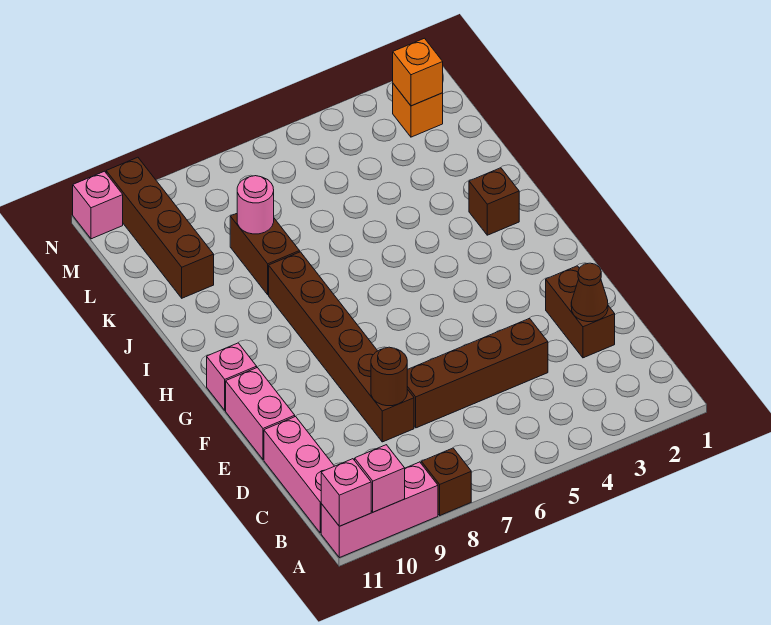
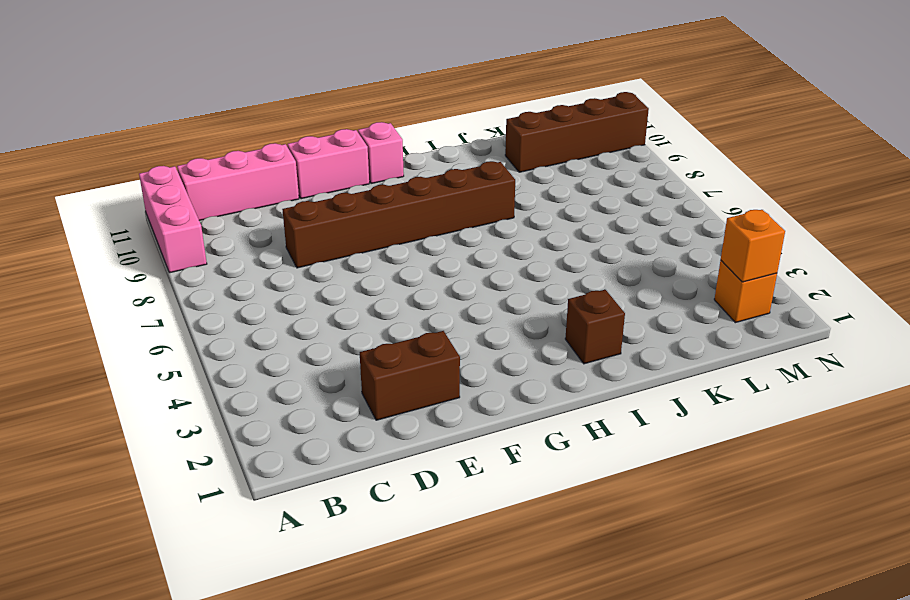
none -> brown brick A8 level 1
none -> brown brick D4:D7 level 1
none -> brown brick J8:K8 level 1

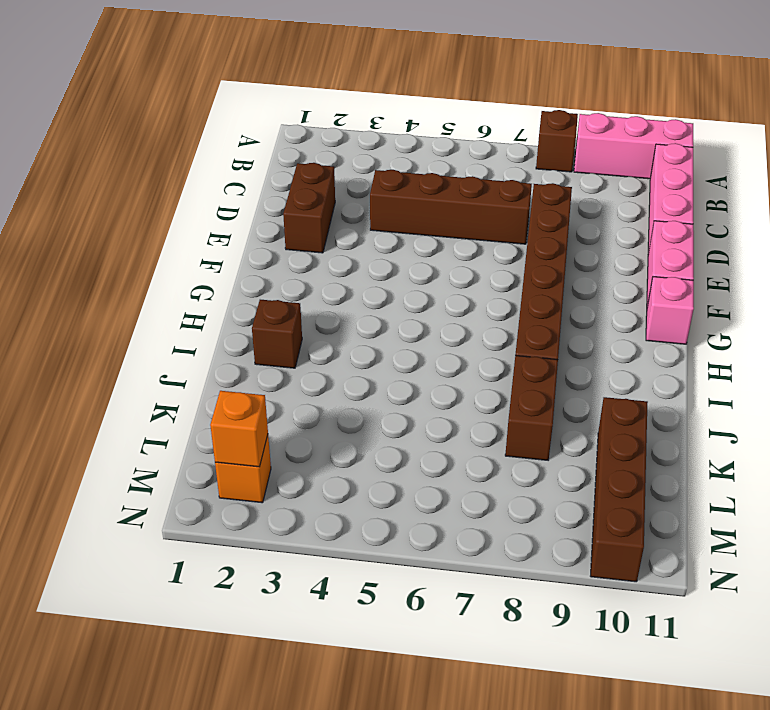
none -> pink brick N11 level 1
none -> pink brick A10 level 2
none -> pink brick A11 level 2

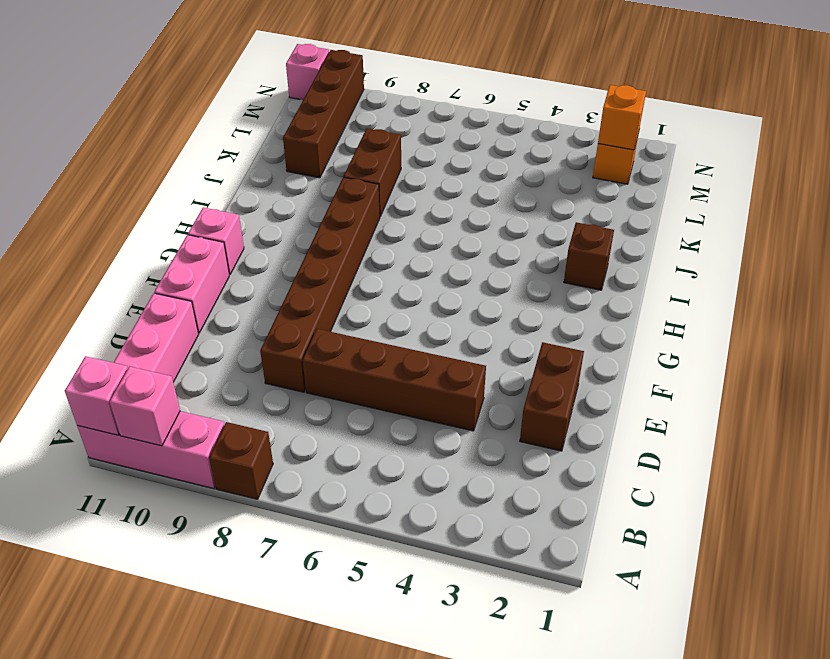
none -> brown cone D2 level 2
none -> brown round brick D8 level 2
none -> pink round brick K8 level 2

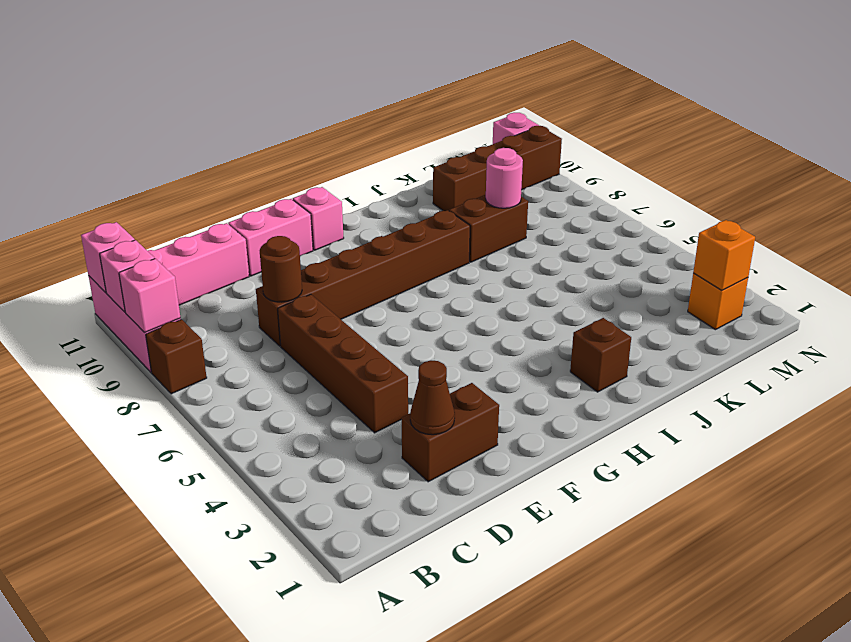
pink brick A9 level 2 -> none

